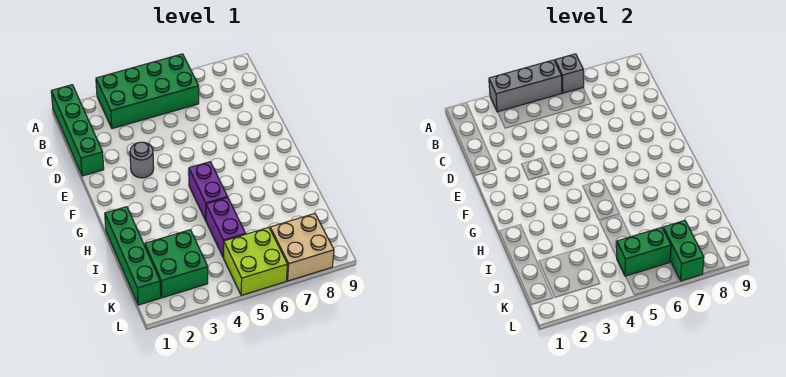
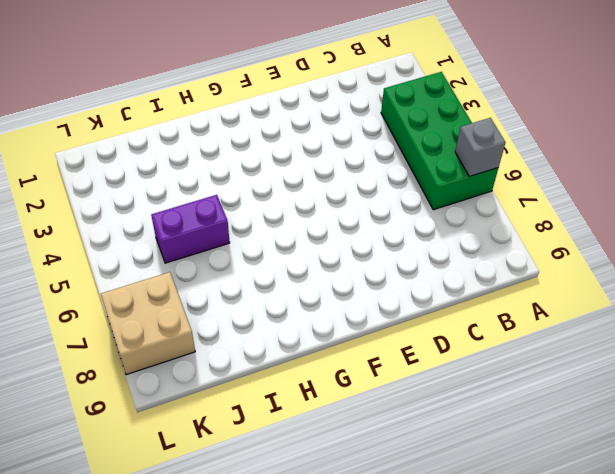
none -> green brick A1:D1 level 1
none -> grey round brick E3 level 1
none -> purple brick G5:H5 level 1

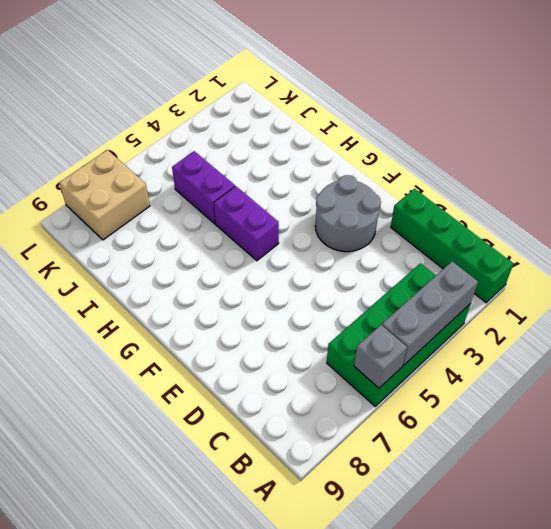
grey round brick E2:F3 level 1 -> grey round brick E3 level 1
none -> green brick H1:K1 level 1
none -> green brick J2:K3 level 1
none -> lime brick K5:L6 level 1

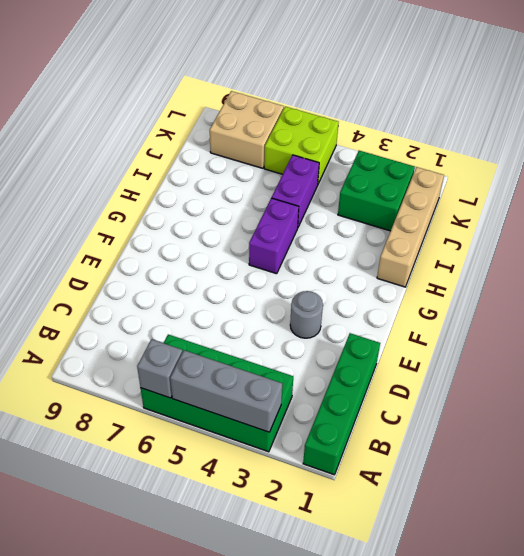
tan brick H1:K1 level 1 -> green brick H1:K1 level 1
none -> green brick K5:K6 level 2
none -> green brick K7:L7 level 2

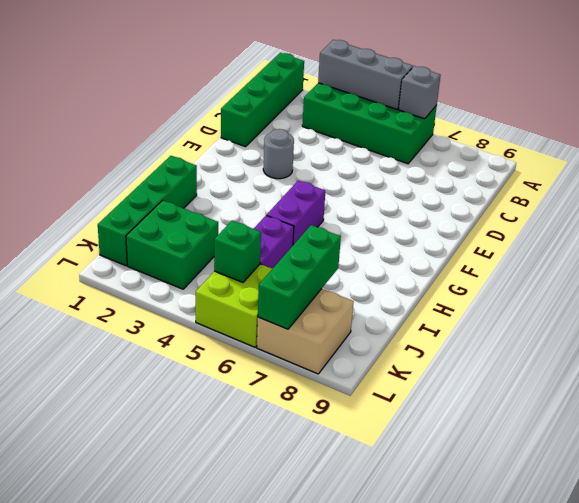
green brick J7:L7 level 2 -> green brick K7:L7 level 2
green brick K5 level 2 -> green brick K5:K6 level 2

